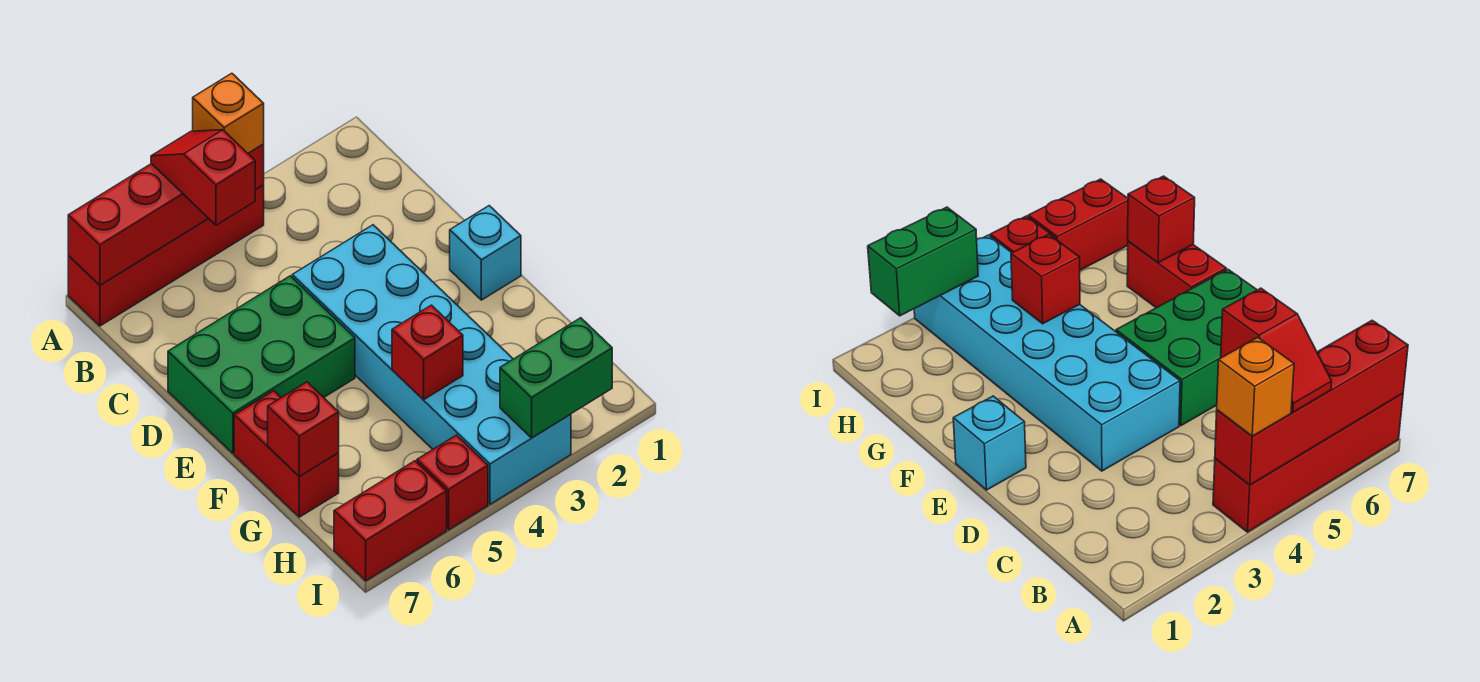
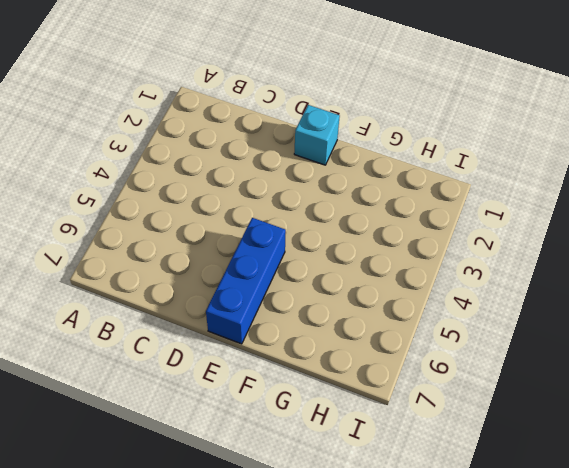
blue brick E5:E7 level 1 -> green brick D5:E7 level 1
none -> red brick A4:A7 level 1
none -> cyan brick D3:I4 level 1
none -> red brick F7:G7 level 1

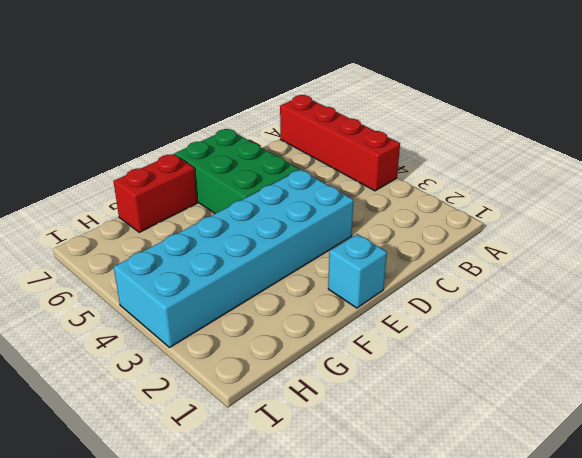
none -> red brick I5 level 1
none -> red brick I6:I7 level 1
none -> red brick A4:A7 level 2

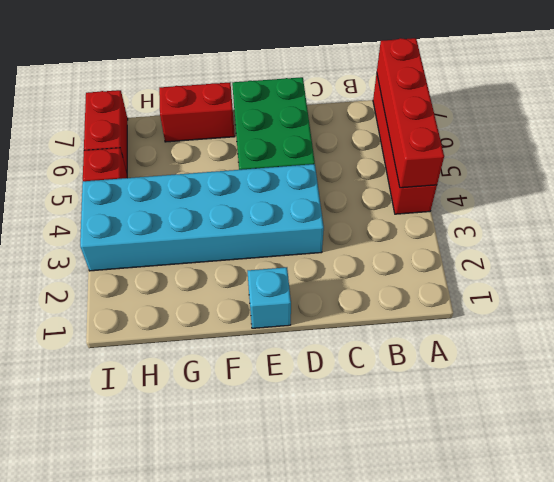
none -> red brick G4 level 2
none -> red brick G7 level 2
none -> green brick I2:I3 level 2

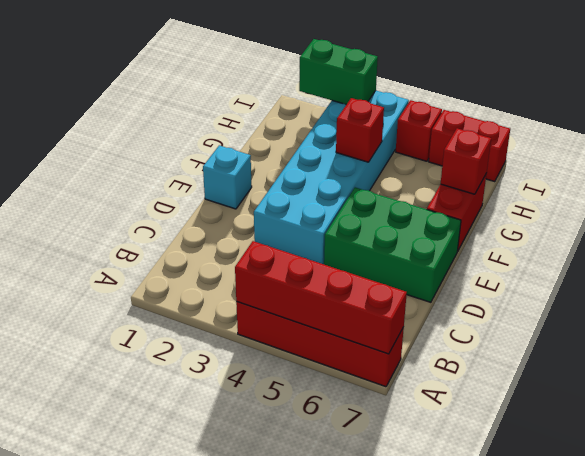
none -> orange brick A4 level 3
none -> red slope A5:B5 level 3 top B

